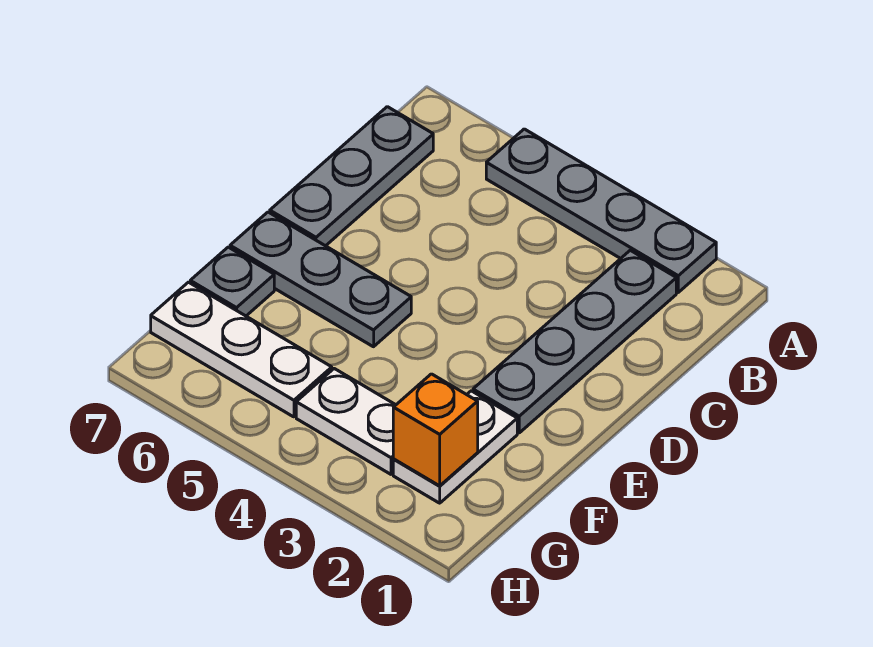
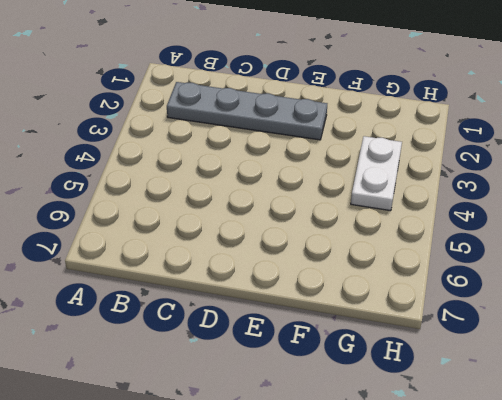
none -> grey plate A2:A5 level 1
none -> grey plate B7:D7 level 1

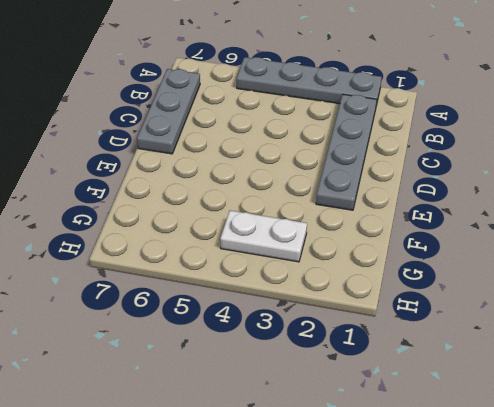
none -> grey plate E5:E7 level 1
none -> white plate F2:G2 level 1

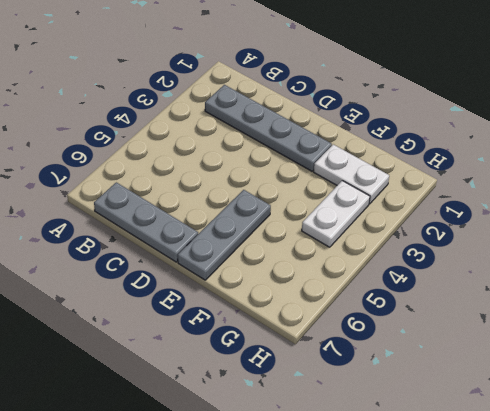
none -> grey plate A2:A5 level 1
none -> grey plate F7 level 1

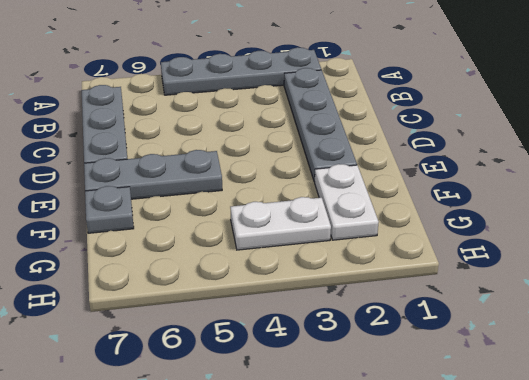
none -> white plate G5:G7 level 1
none -> orange brick G2 level 2

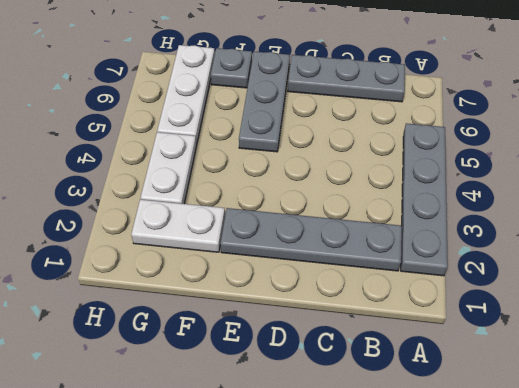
none -> orange brick G2 level 2

